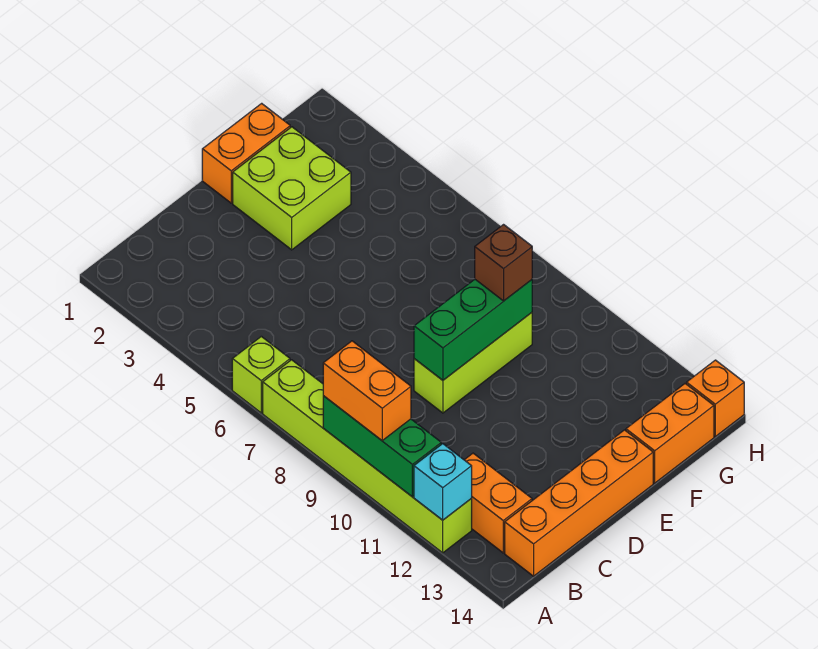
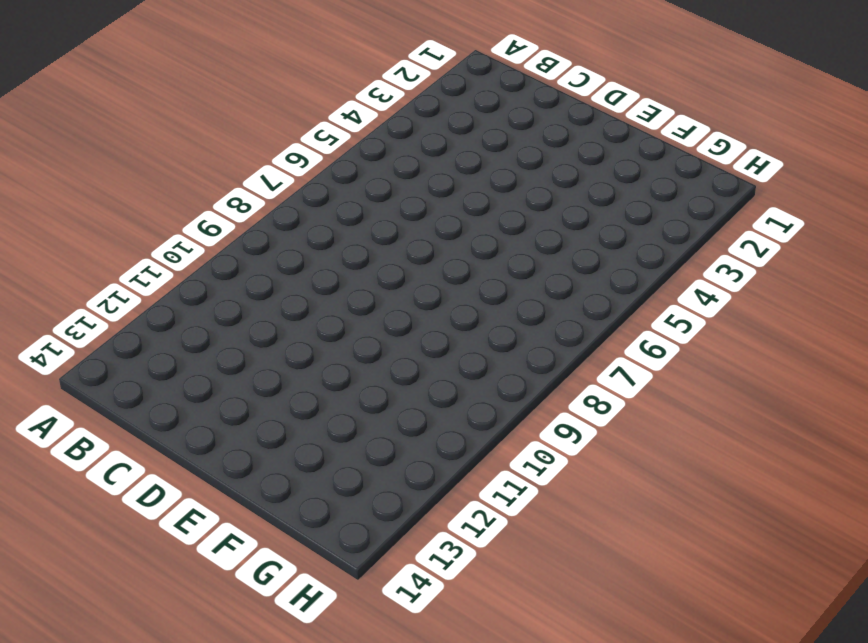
none -> lime brick A6 level 1
none -> lime brick A7:A12 level 1
none -> orange brick B12:B13 level 1

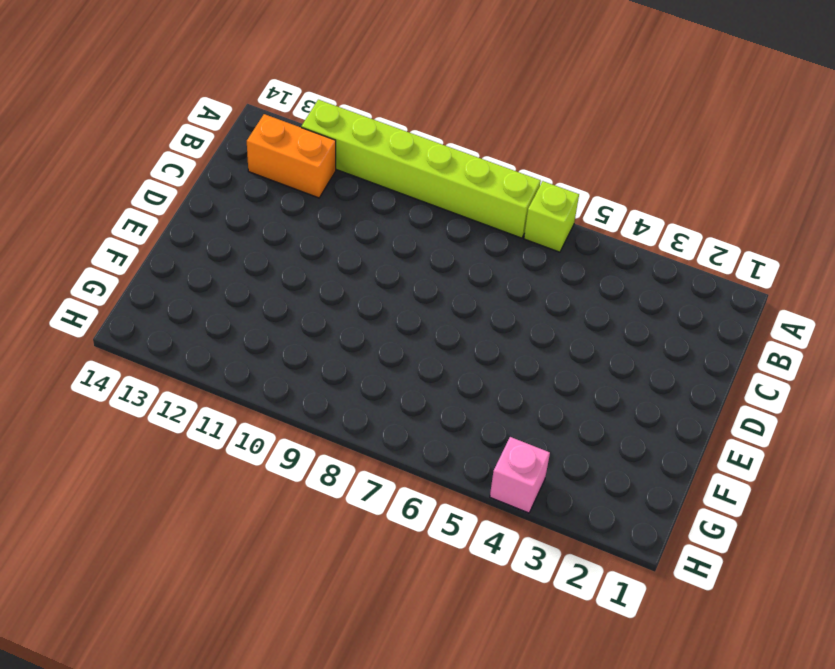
pink brick H4 level 1 -> none
none -> orange brick B14:E14 level 1
none -> lime brick D9:F9 level 1
none -> orange brick E1:F1 level 1

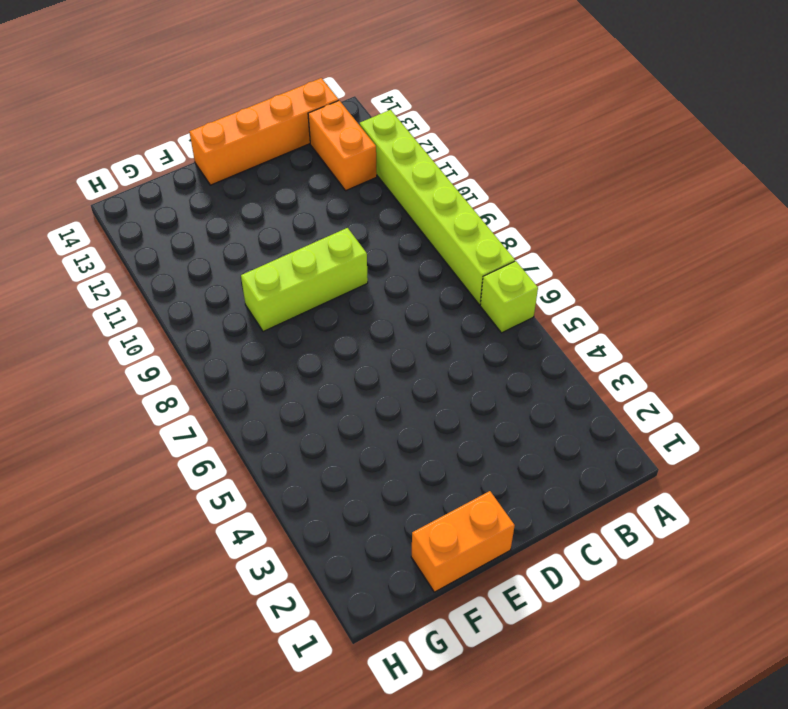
none -> lime brick E2:F3 level 1
none -> orange brick F14:G14 level 1
none -> orange brick H14 level 1

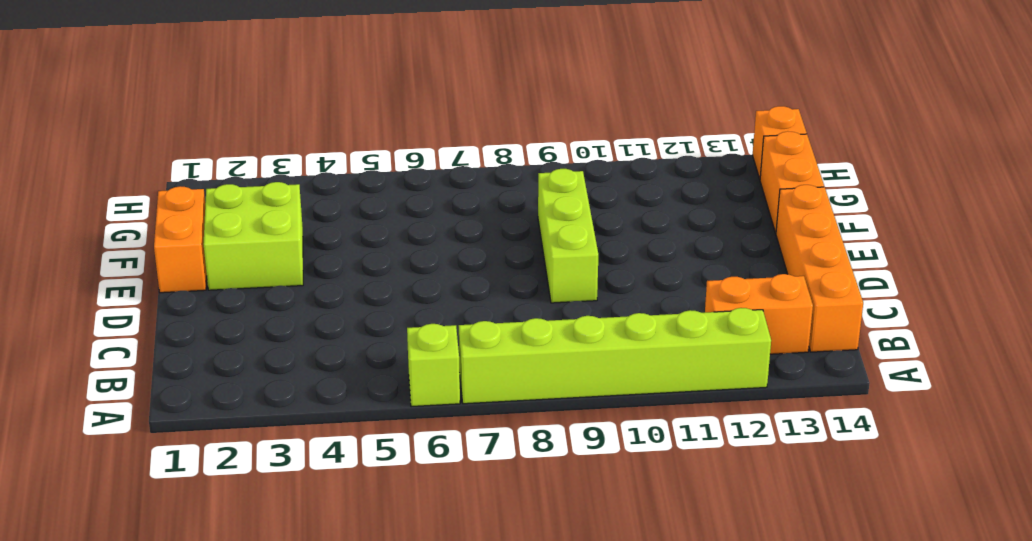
none -> green brick A9:A11 level 2
none -> cyan brick A12 level 2
none -> green brick D9:F9 level 2

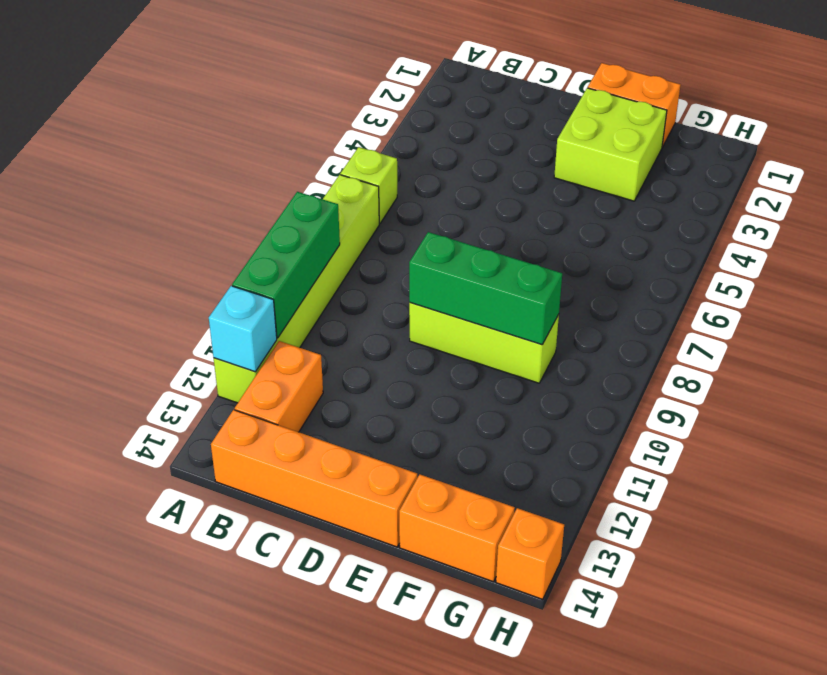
none -> orange brick A9:A10 level 3
none -> brown brick F9 level 3

